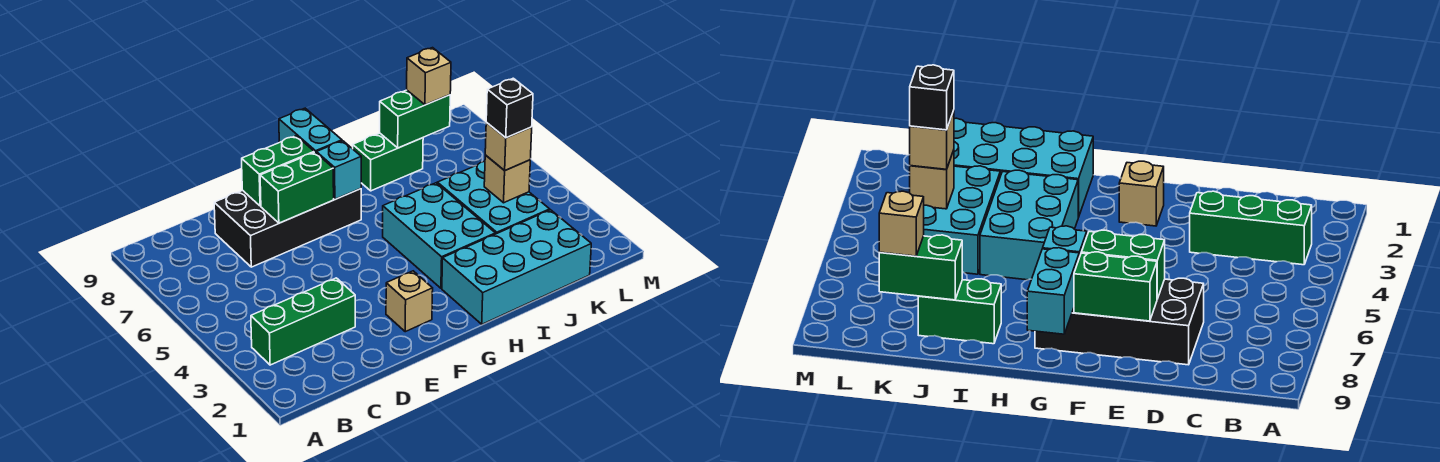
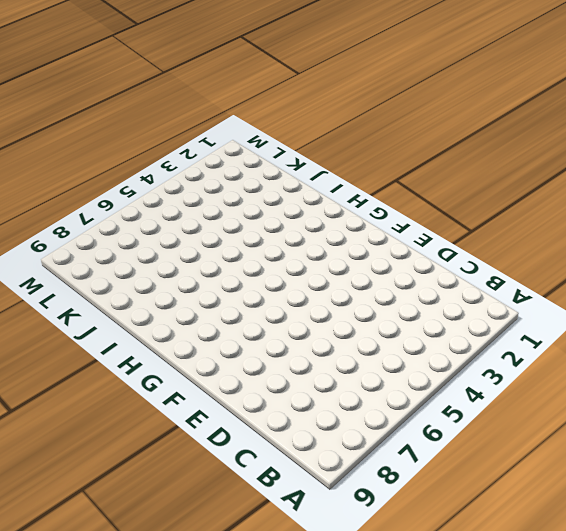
none -> green brick B3:D3 level 1
none -> black brick D7:G8 level 1
none -> tan brick F2 level 1

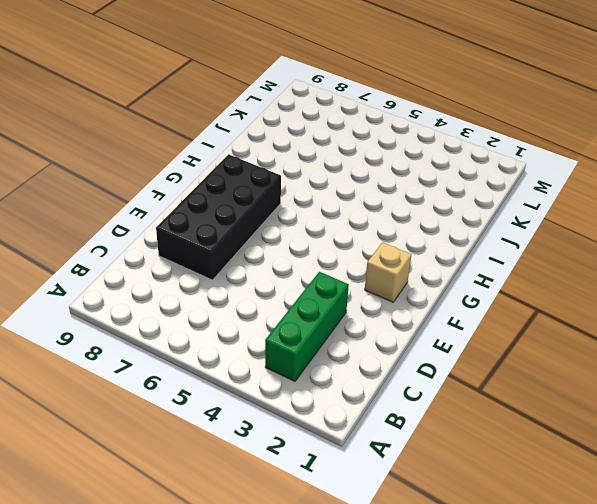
none -> cyan brick H1:K2 level 1
none -> cyan brick H3:I5 level 1
none -> green brick I8:J8 level 1

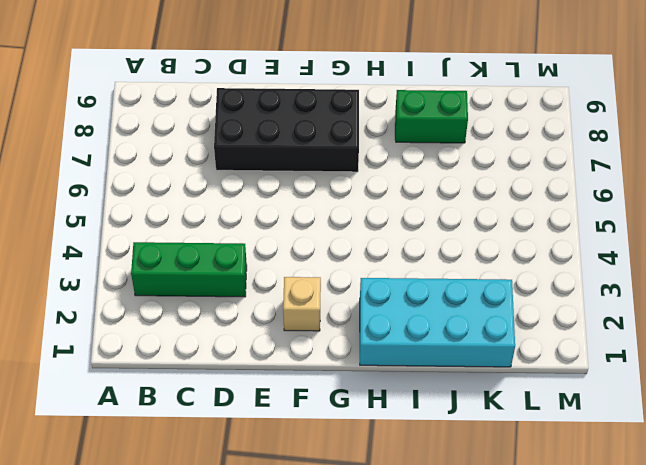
none -> cyan brick H3:I5 level 1
none -> cyan brick J3:K5 level 1
none -> green brick E7:F7 level 2

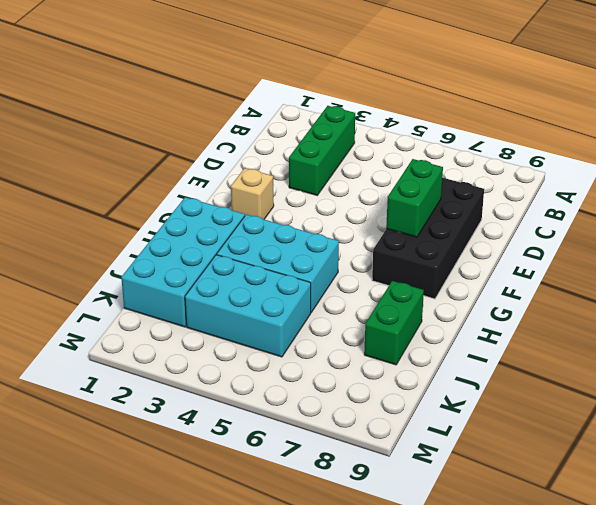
none -> green brick E8:F8 level 2
none -> cyan brick G7 level 2
none -> cyan brick G8:G9 level 2

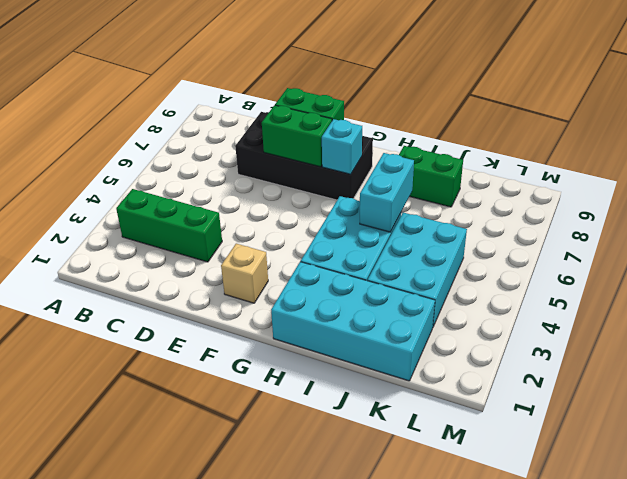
cyan brick I5:I6 level 2 -> cyan brick G8:G9 level 2
none -> green brick J8:K8 level 2
none -> tan brick K4 level 2
none -> tan brick K4 level 3

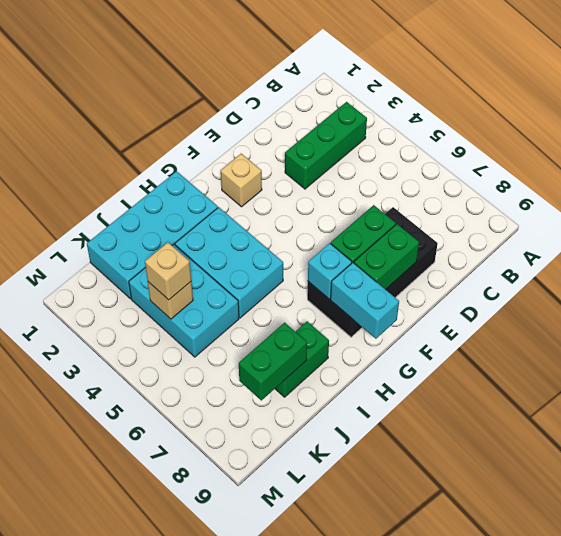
none -> tan brick K8 level 3
none -> black brick K4 level 4

